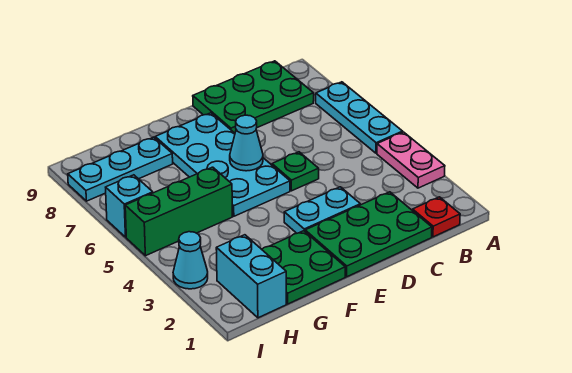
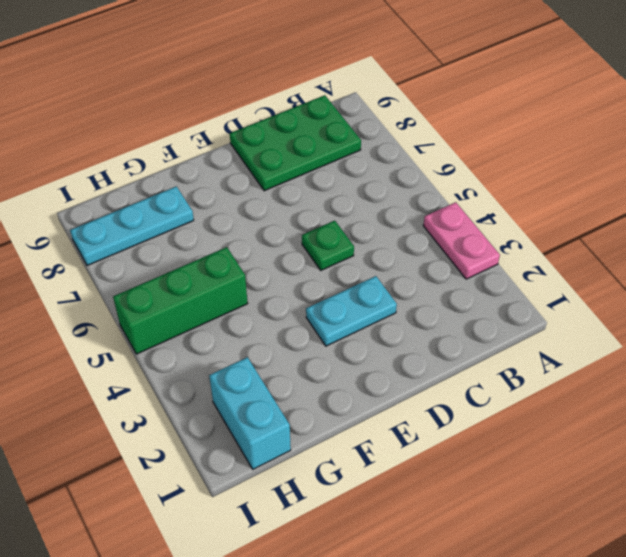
none -> cyan plate A5:A7 level 1
none -> red plate B1 level 1
none -> green plate C1:E2 level 1

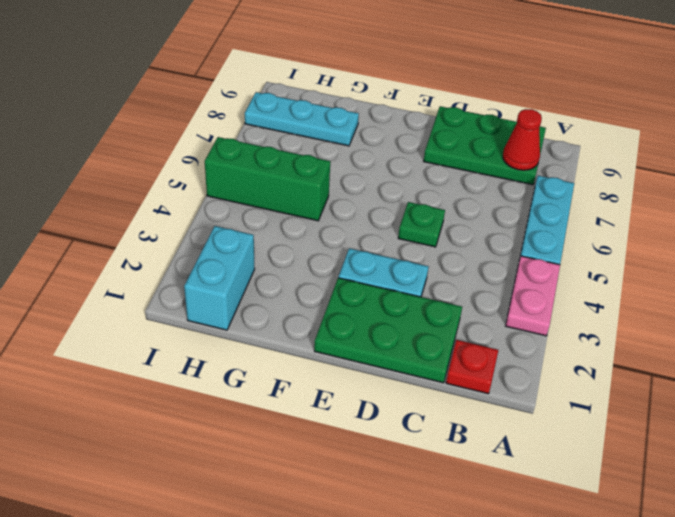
red cone B8 level 2 -> none
none -> cyan plate E5:F8 level 1
none -> green plate F1:G2 level 1
none -> cyan cone I3 level 1

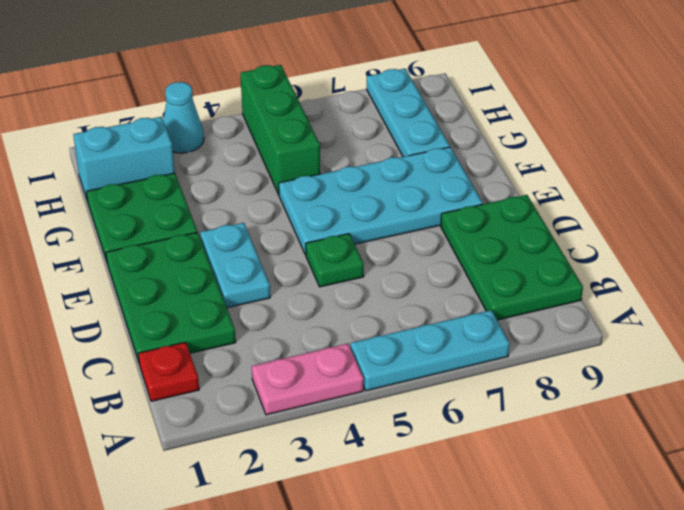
none -> cyan brick I6 level 1
none -> cyan cone E6 level 2

